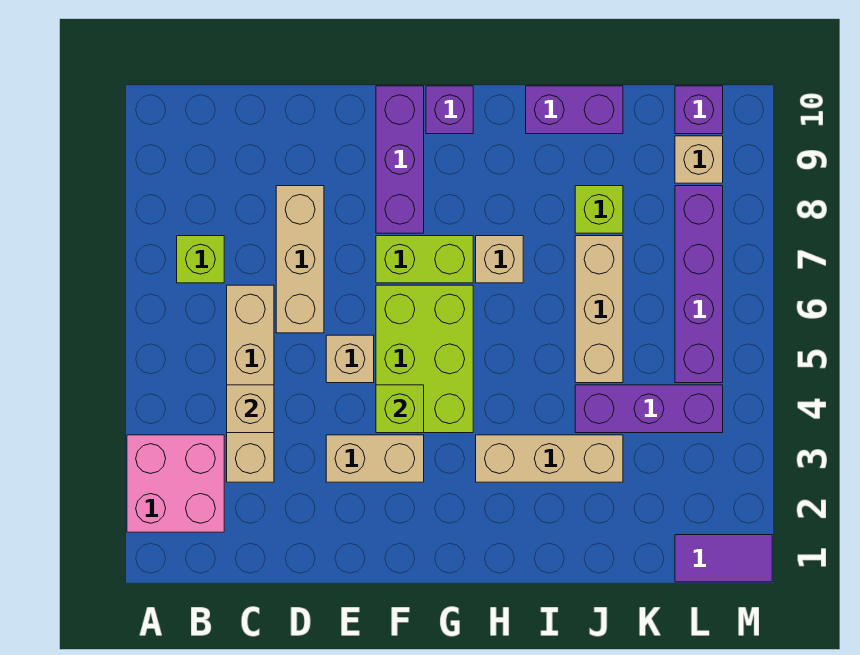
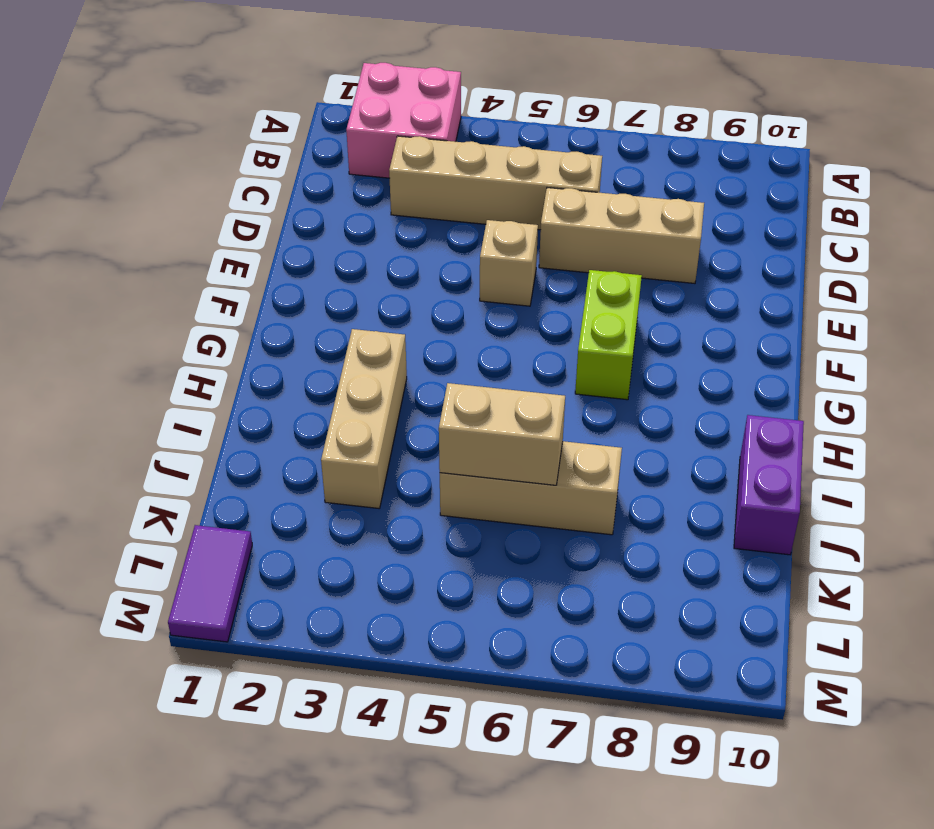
tan brick J5:J6 level 2 -> tan brick E3:F3 level 1
none -> lime brick B7 level 1
none -> lime brick F4:G6 level 1
none -> purple brick F8:F10 level 1

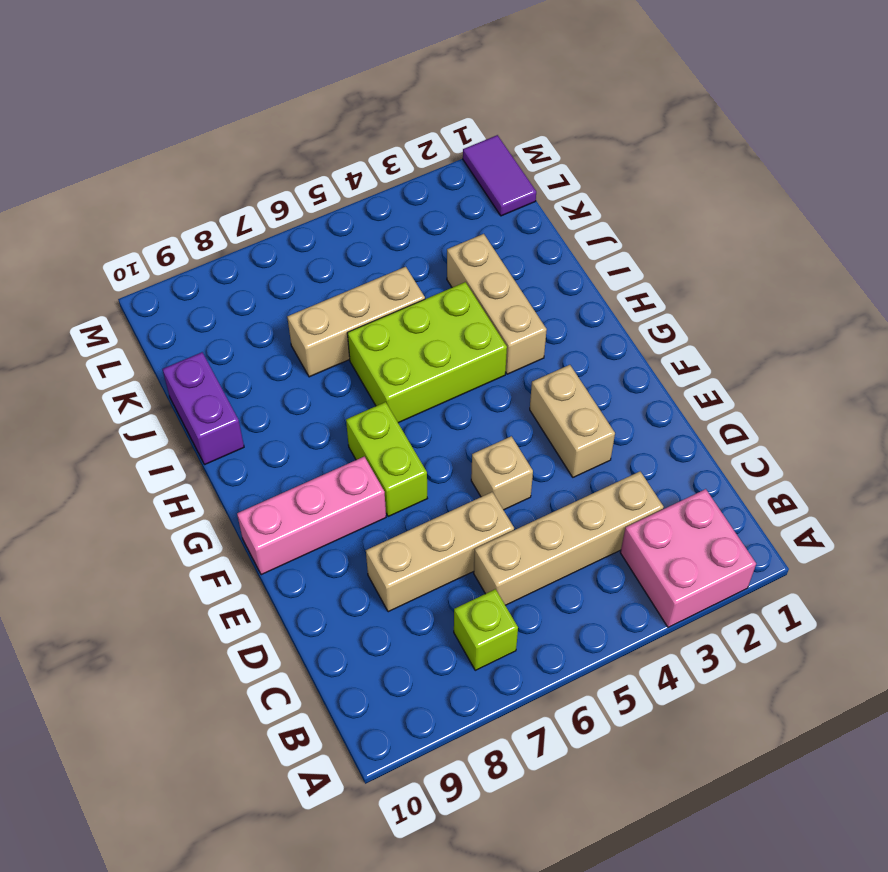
pink brick F8:F10 level 1 -> purple brick F8:F10 level 1
lime brick H4:I6 level 1 -> lime brick F4:G6 level 1
none -> purple brick G10 level 1
none -> tan brick H7 level 1
none -> purple brick J4:L4 level 1

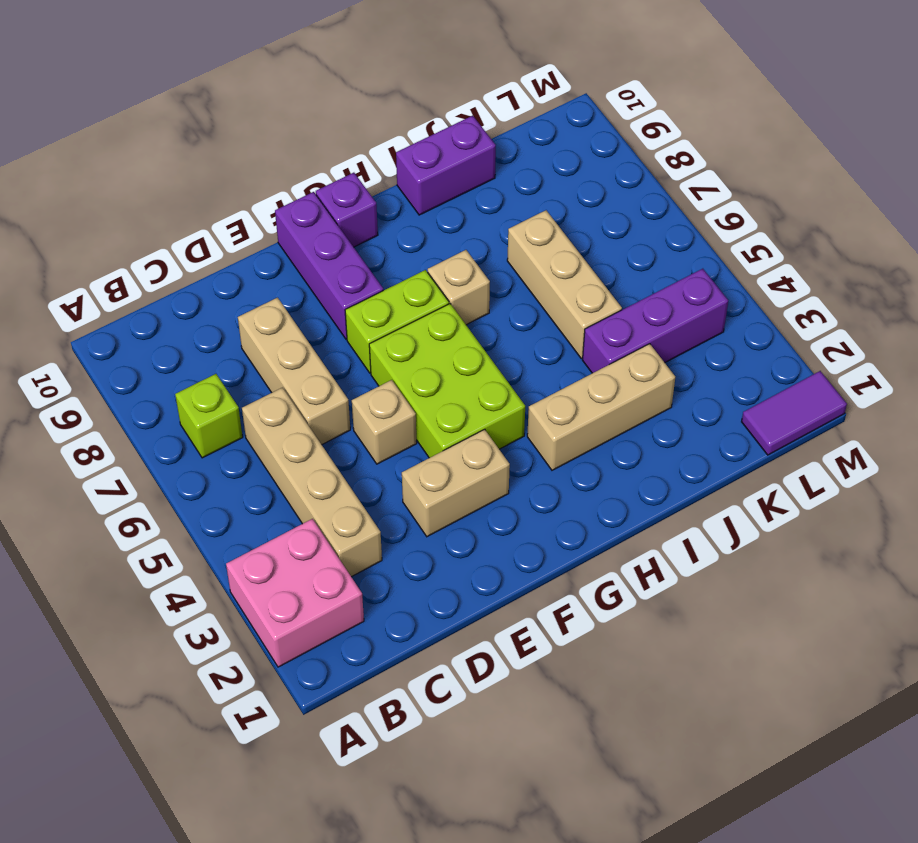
none -> lime brick J8 level 1
none -> purple brick L5:L8 level 1
none -> tan brick L9 level 1

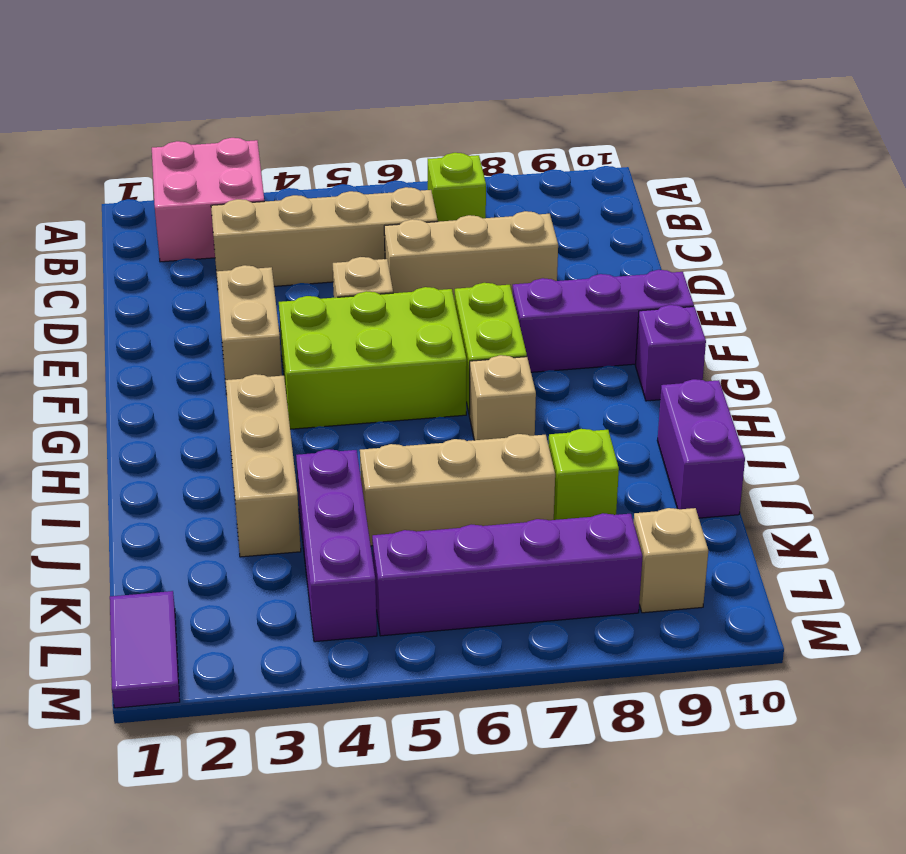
none -> purple brick L10 level 1
none -> tan brick C4 level 2
none -> lime brick F4 level 2

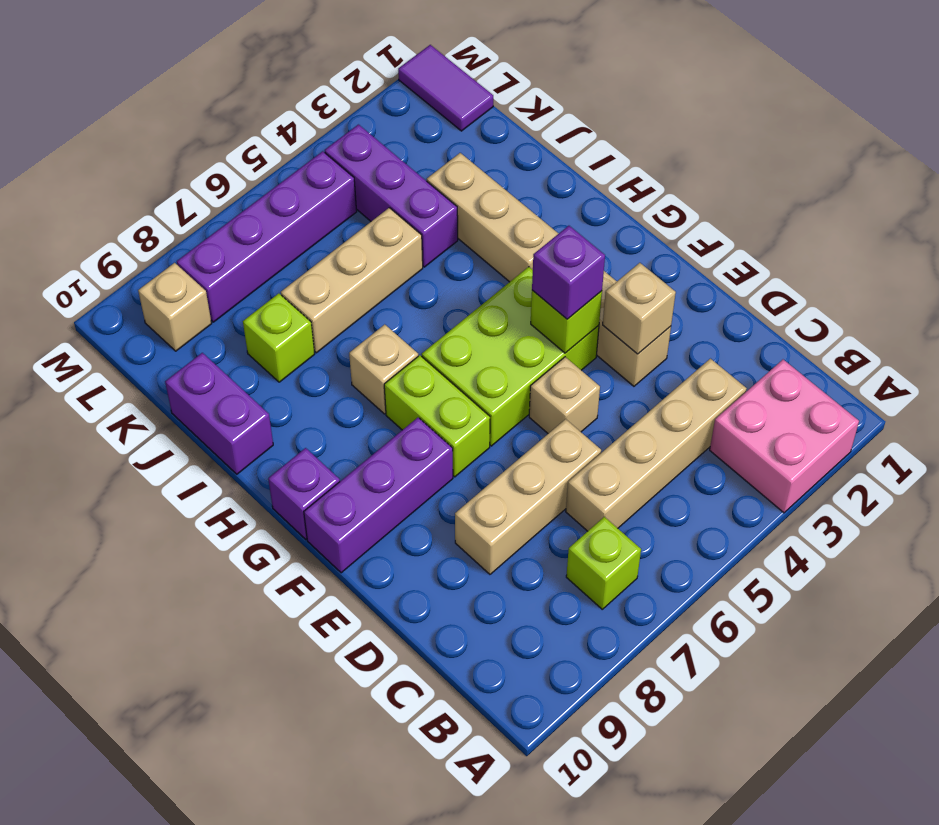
tan brick E3 level 2 -> tan brick C4 level 2
purple brick F4 level 3 -> purple brick L10 level 1

